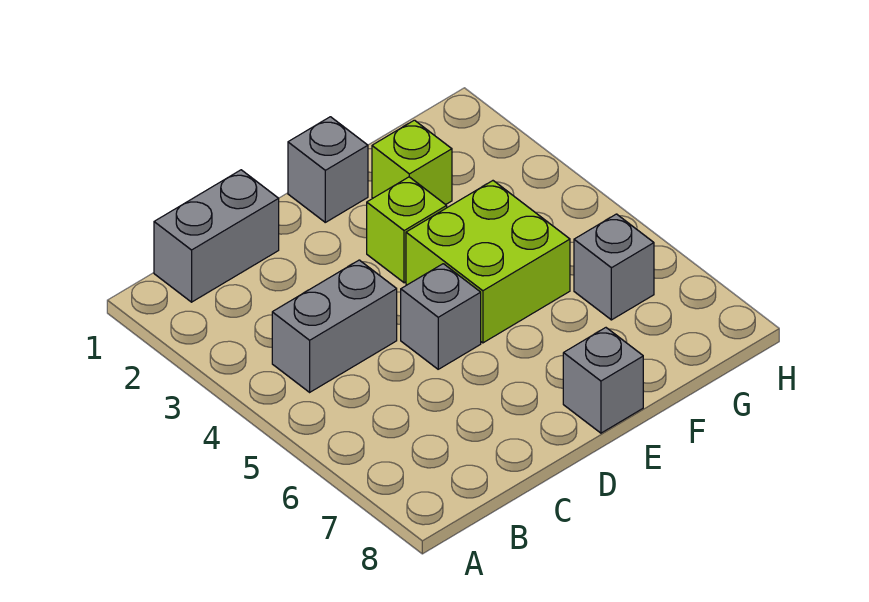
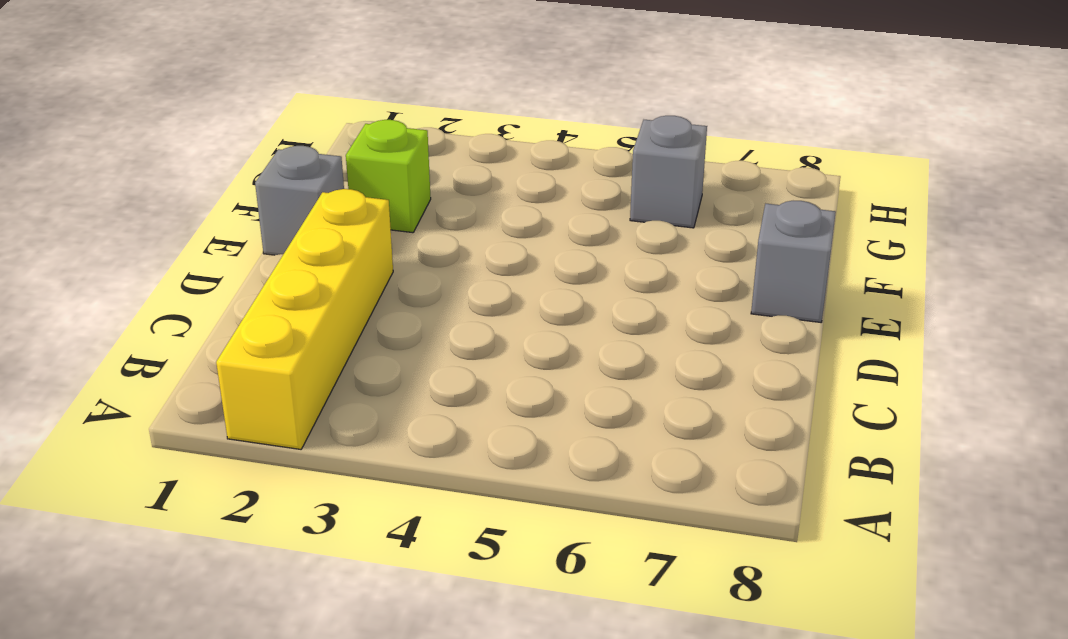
yellow brick A2:D2 level 1 -> none
none -> grey brick B1:C1 level 1
none -> grey brick B4:C4 level 1

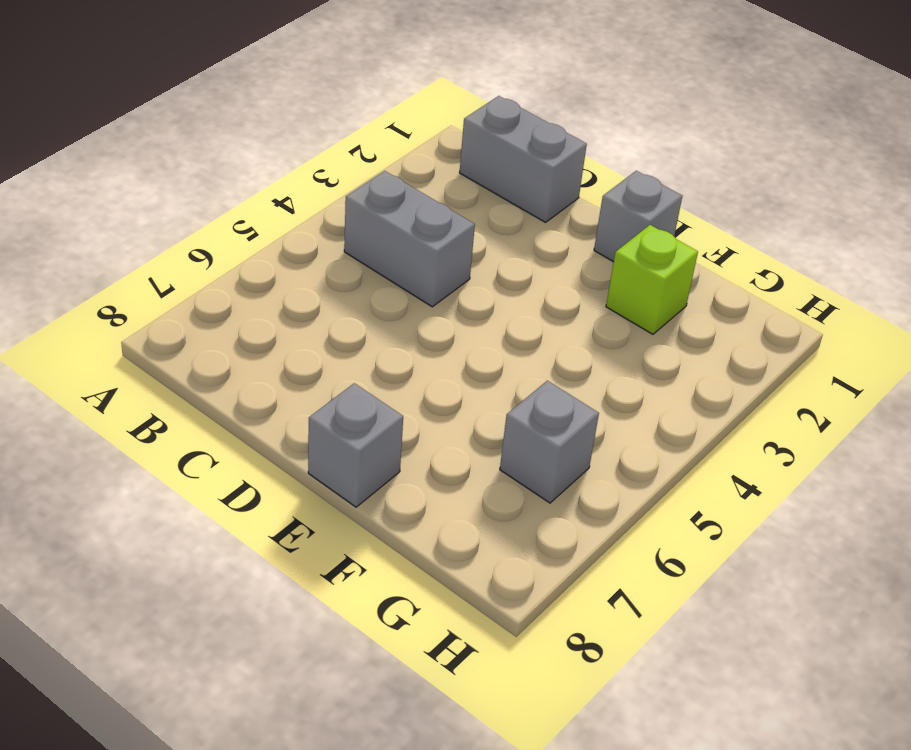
none -> grey brick D5 level 1
none -> lime brick E3 level 1

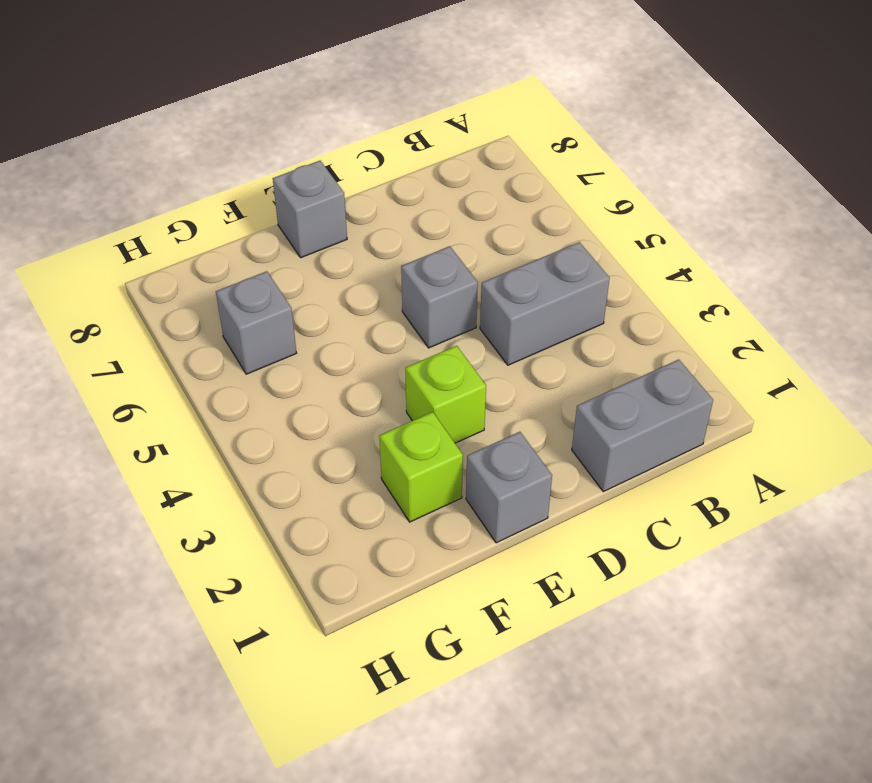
none -> lime brick E4:F5 level 1

